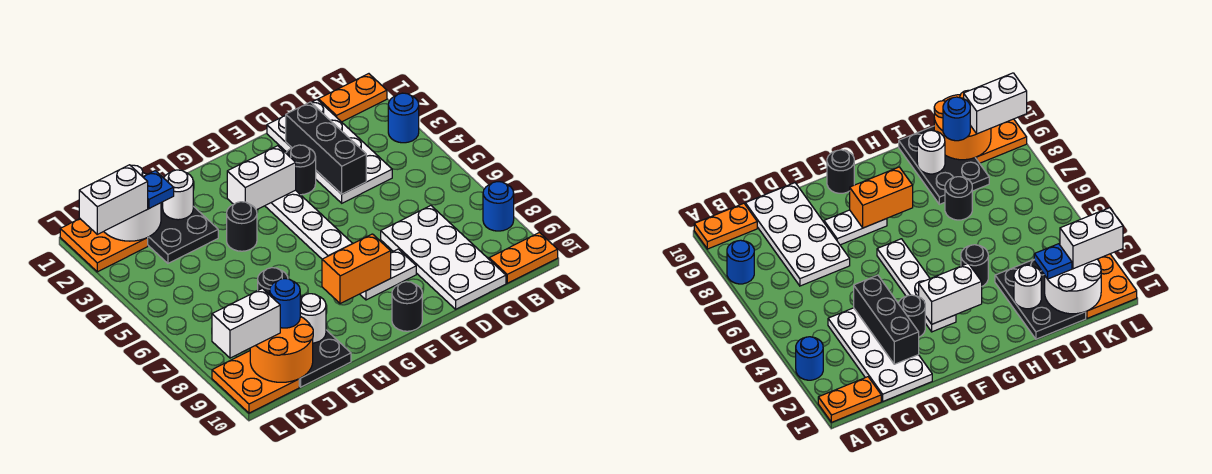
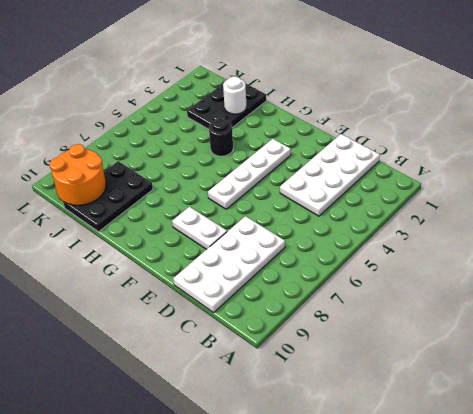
none -> orange plate A1:B1 level 1
none -> blue round brick A3 level 1
none -> blue round brick A8 level 1

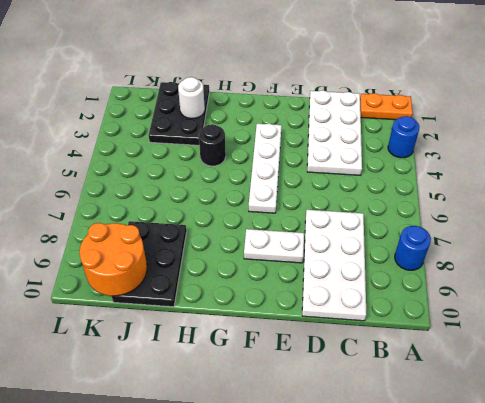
none -> orange plate A10:B10 level 1
none -> black round brick E3 level 1
none -> black round brick F10 level 1

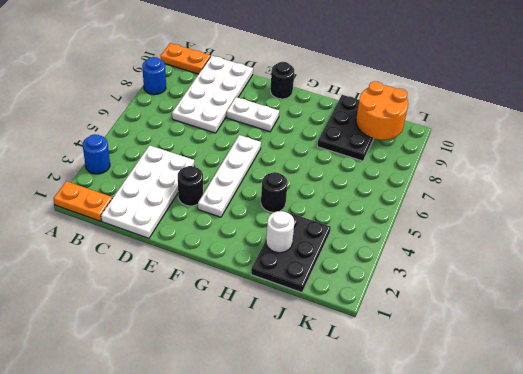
none -> black round brick I7 level 1
none -> orange plate K1:L2 level 1
none -> orange plate K9:L10 level 1

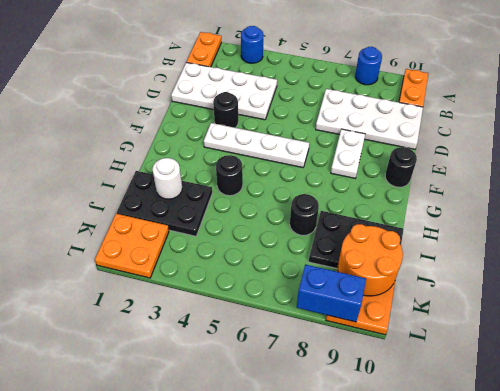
blue brick L8:L9 level 2 -> none
none -> black brick D2:D4 level 2
none -> white brick F3:G3 level 2
none -> orange brick F8:G8 level 2

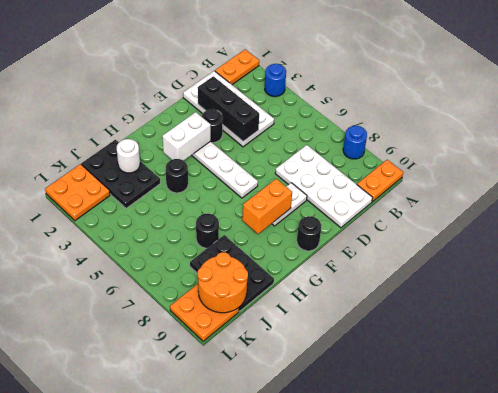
none -> white round brick I9 level 2
none -> white round brick J1:K2 level 2
none -> blue plate J2 level 3

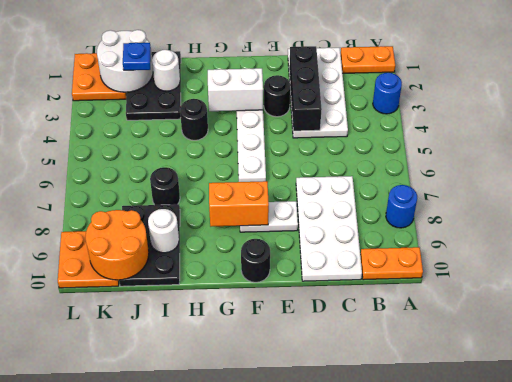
none -> blue round brick J9 level 3
none -> white brick K2:L2 level 3
none -> white brick K9:L9 level 3

